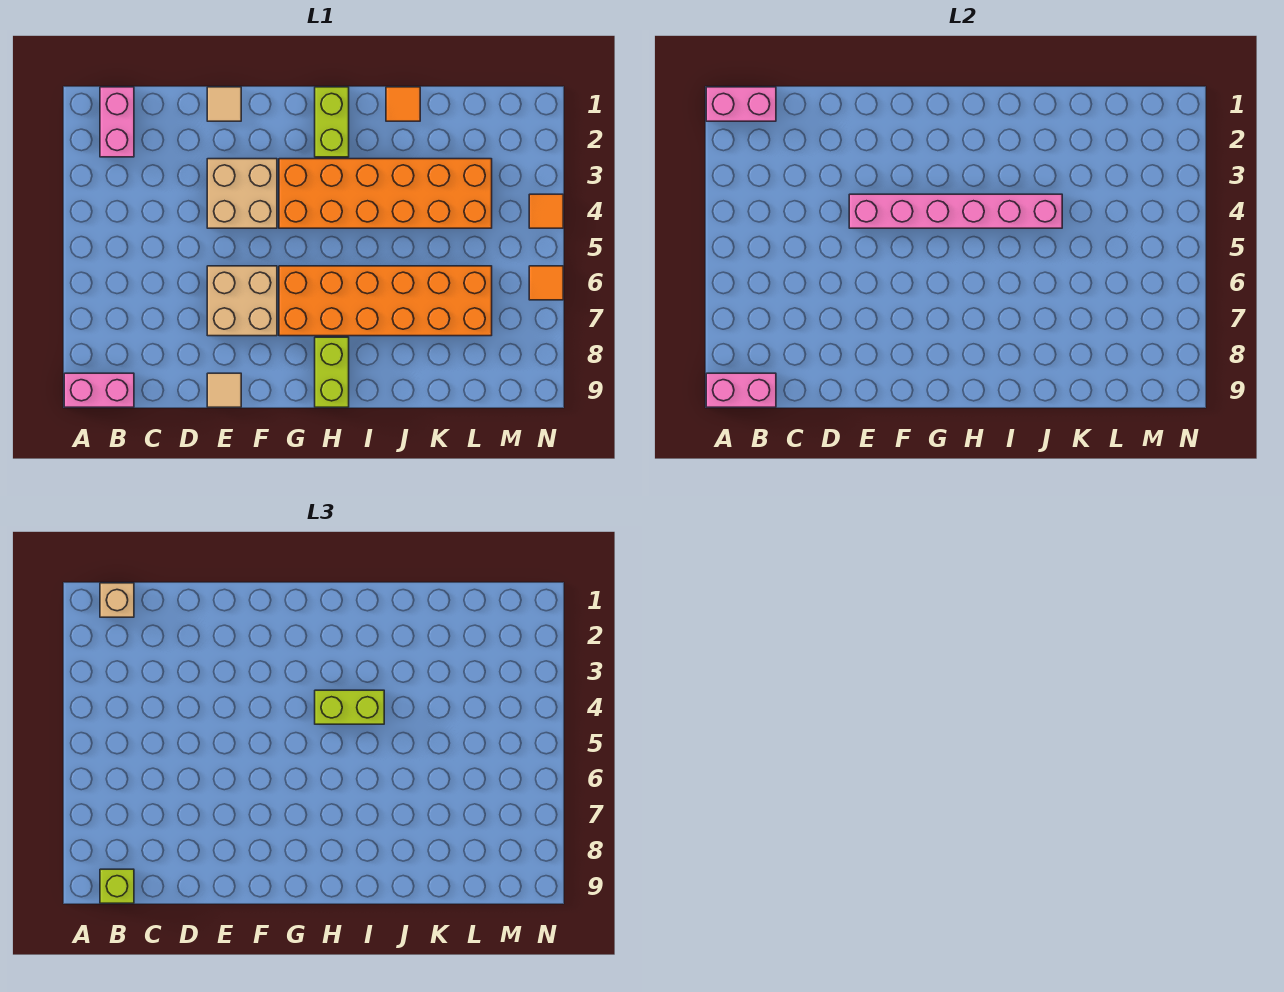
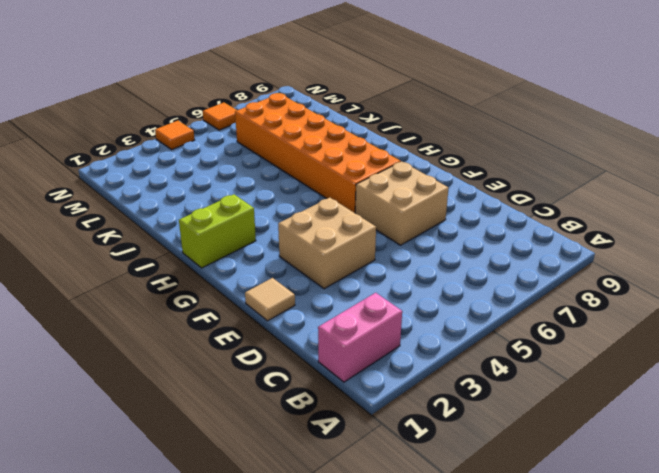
none -> pink brick A9:B9 level 1
none -> tan tile E9 level 1
none -> orange brick G3:L4 level 1

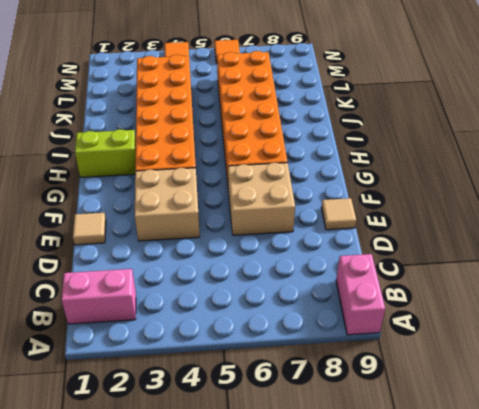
none -> lime brick H8:H9 level 1
none -> orange tile J1 level 1
none -> pink brick A1:B1 level 2

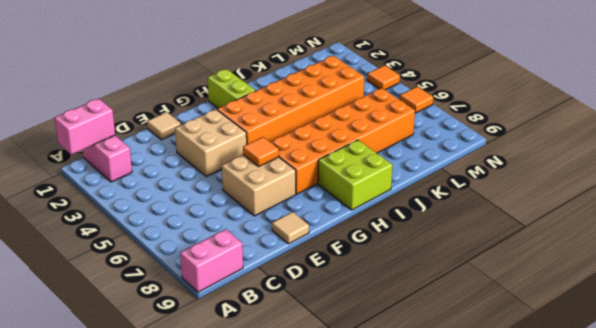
orange tile F6 level 2 -> orange tile J1 level 1
lime brick H8:I9 level 1 -> lime brick H8:H9 level 1
none -> pink brick A9:B9 level 2
none -> pink brick E4:J4 level 2
none -> tan brick B1 level 3

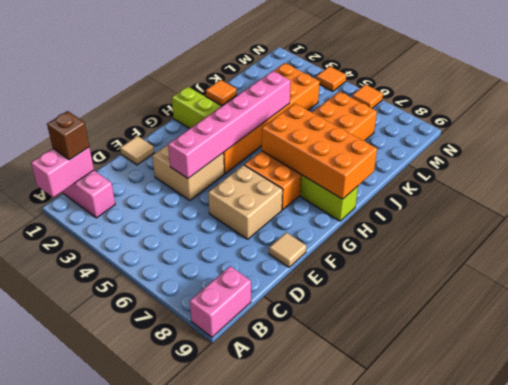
brown brick B1 level 3 -> tan brick B1 level 3
orange brick H6:I9 level 2 -> none
none -> pink brick A9:B9 level 2
none -> lime brick B9 level 3
none -> lime brick H4:I4 level 3

